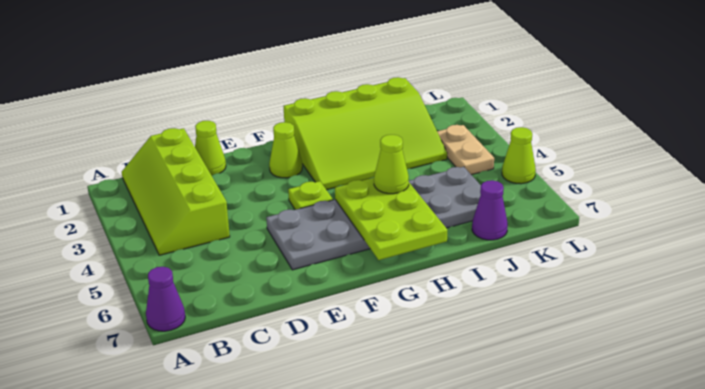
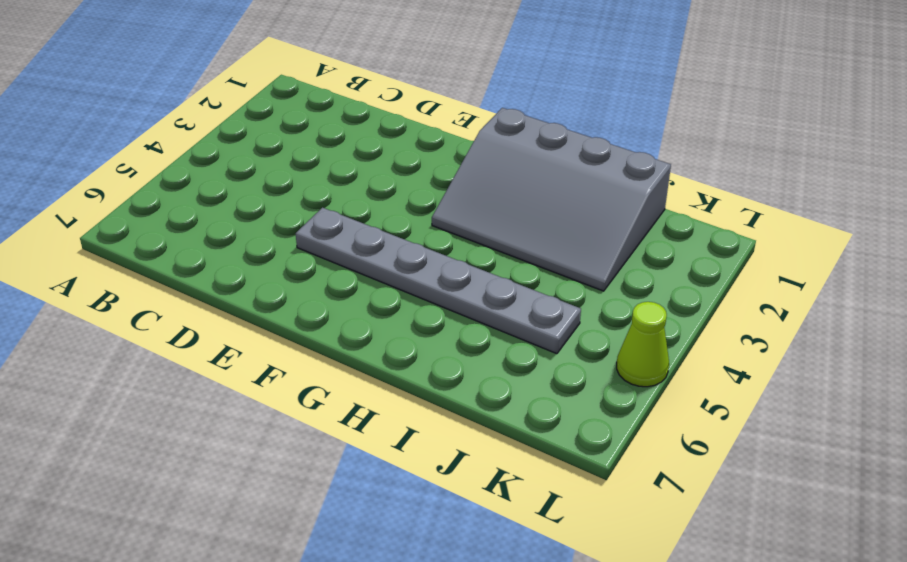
grey plate E5:J5 level 1 -> grey plate E5:J6 level 1
grey slope G1:J3 level 1 top 1 -> lime slope G1:J3 level 1 top 1
none -> purple cone A7 level 1
none -> lime slope B1:C4 level 1 top C
none -> lime cone D1 level 1

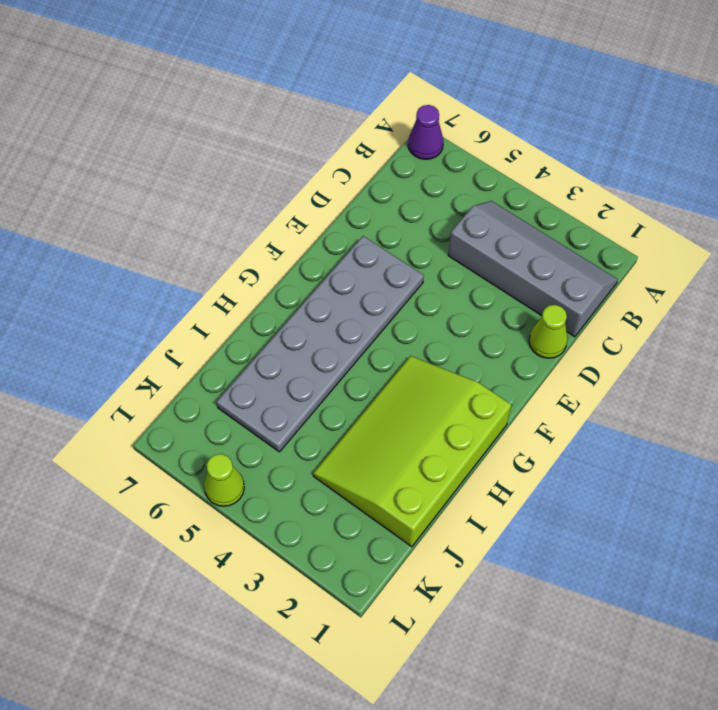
grey slope B1:C4 level 1 top C -> lime slope B1:C4 level 1 top C
none -> lime cone F2 level 1
none -> lime plate F4 level 1
none -> purple cone J7 level 1

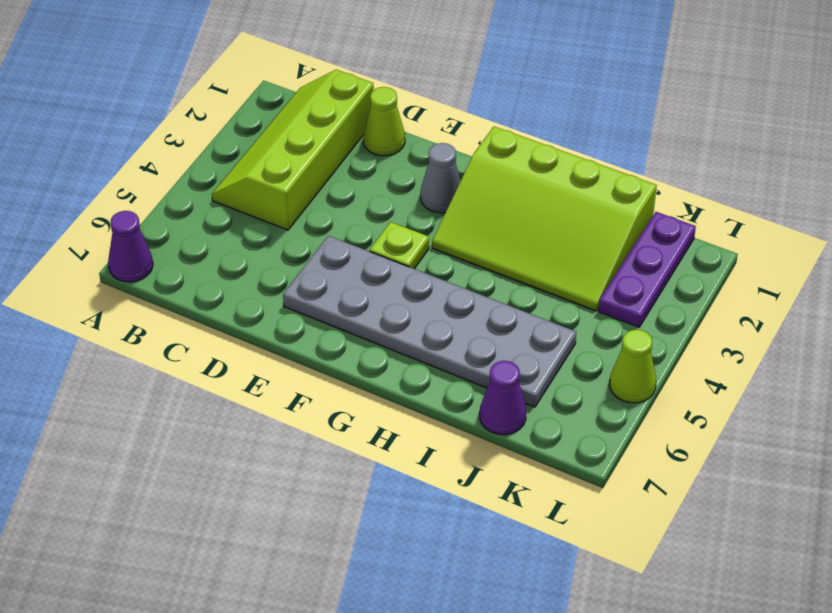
grey cone F2 level 1 -> lime cone F2 level 1
purple plate K1:K3 level 1 -> tan plate K3:K4 level 1
none -> lime plate G5:H7 level 2
none -> lime cone H5 level 3

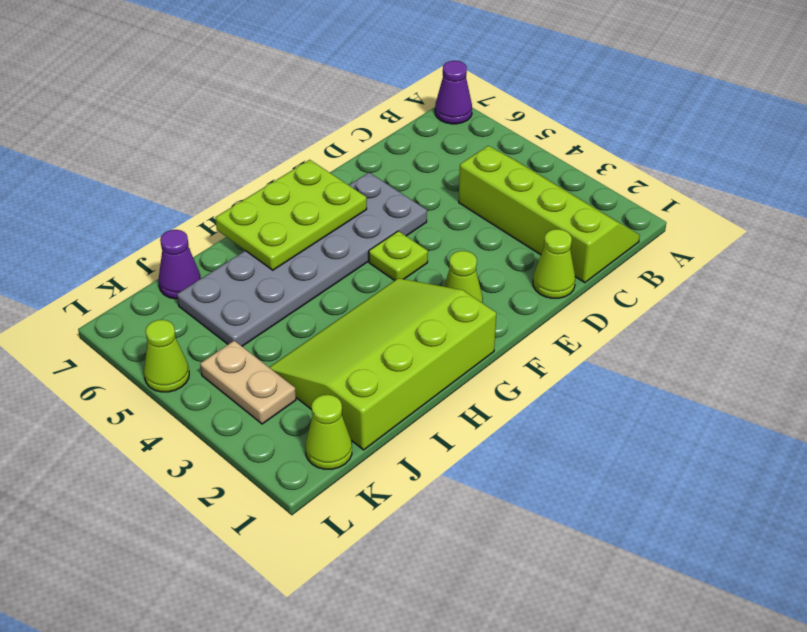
lime plate F6:H7 level 2 -> lime plate G5:H7 level 2
lime cone K1 level 1 -> lime cone H5 level 3

